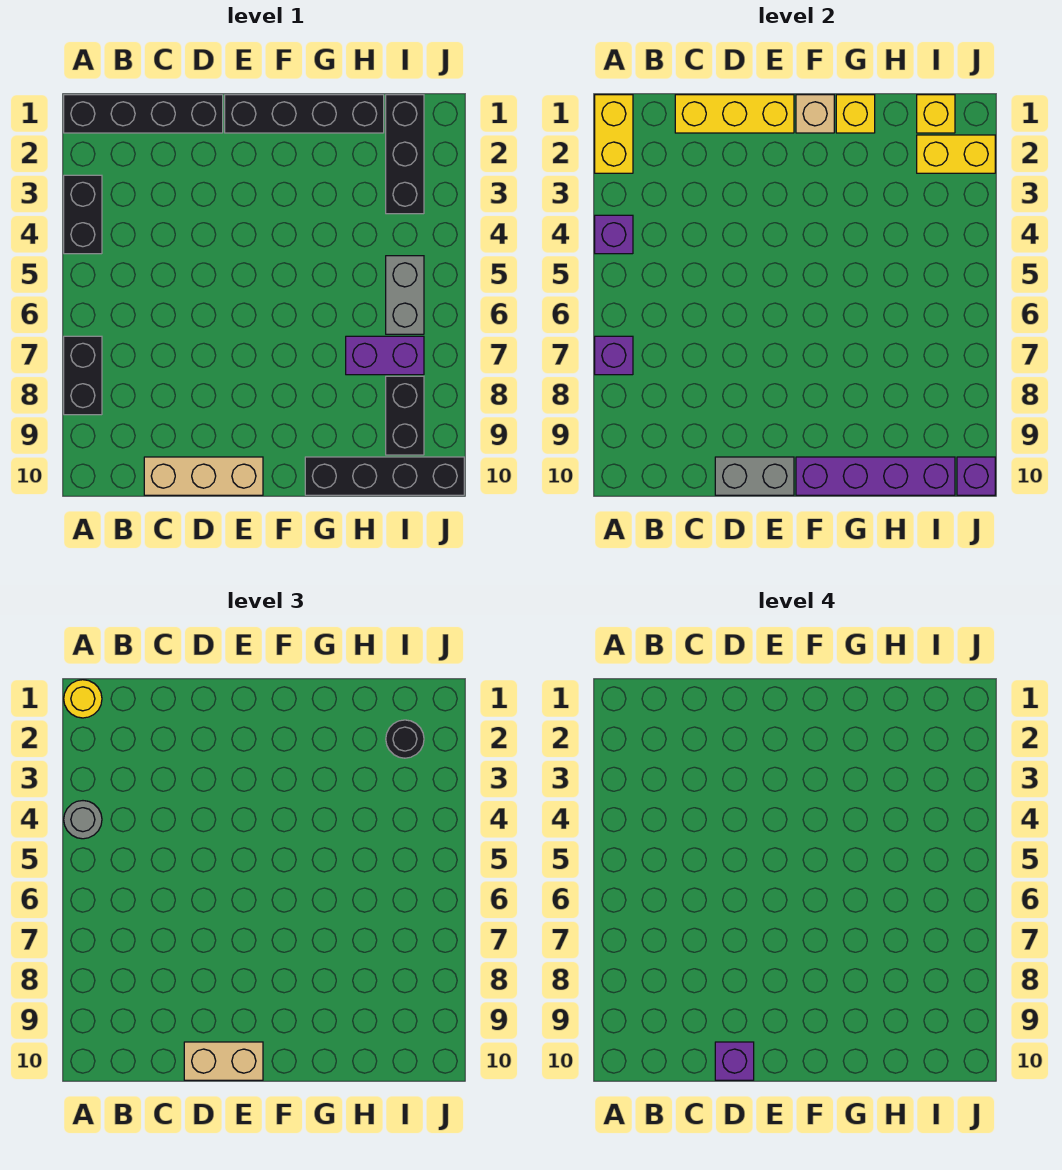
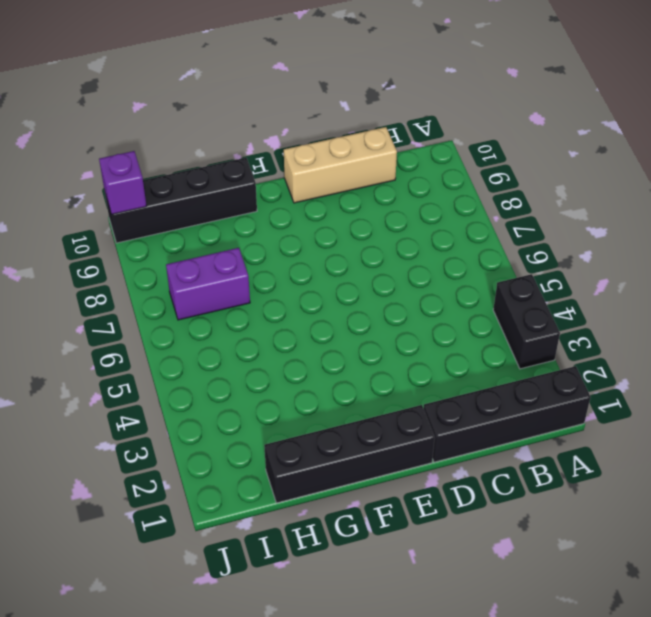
none -> black brick A7:A8 level 1
none -> black brick I1:I3 level 1
none -> grey brick I5:I6 level 1

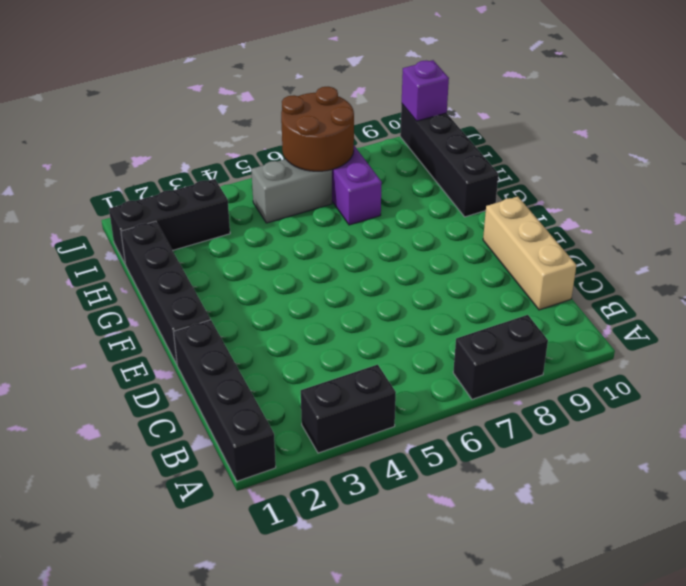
brown round brick I6:J7 level 2 -> none
none -> black brick I8:I9 level 1
none -> yellow brick A1:A2 level 2
none -> purple brick A4 level 2

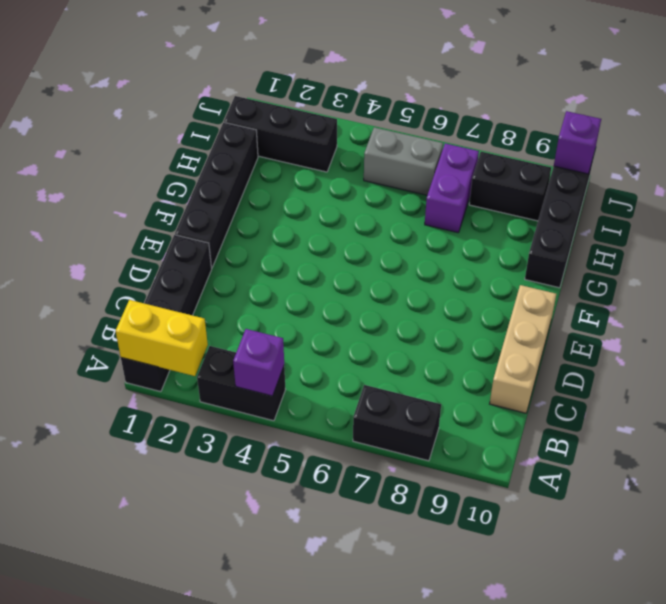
none -> purple brick A7 level 2
none -> yellow brick C1:E1 level 2
none -> grey brick D10:E10 level 2

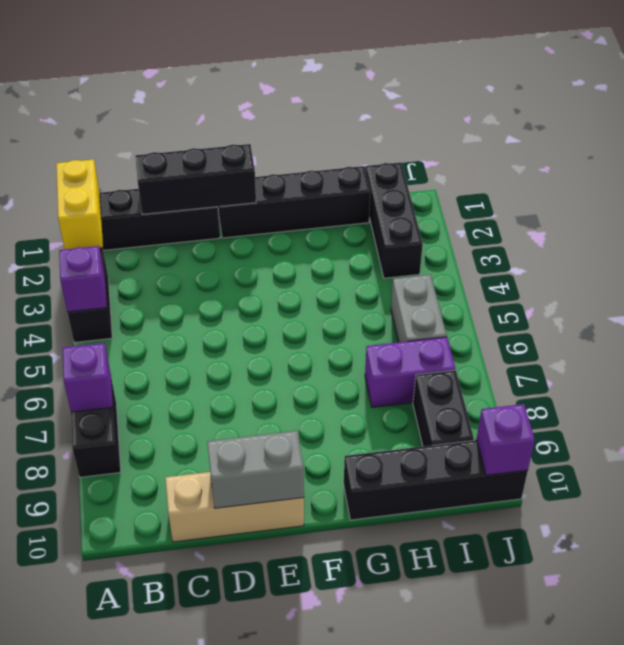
black brick C1:E1 level 2 -> yellow brick C1:E1 level 2
none -> tan brick F1 level 2
none -> purple brick F10:I10 level 2
none -> yellow brick G1 level 2

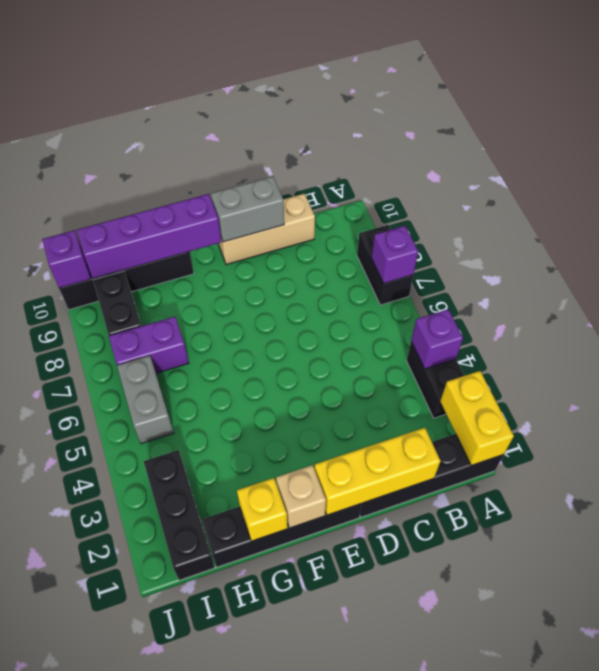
none -> yellow brick I1 level 2
none -> yellow brick I2:J2 level 2
none -> yellow round brick A1 level 3

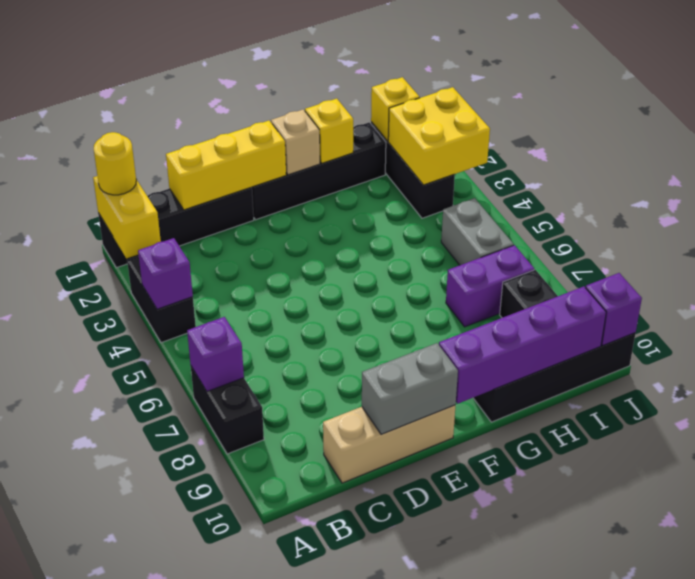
yellow brick I2:J3 level 2 -> yellow brick I2:J2 level 2
none -> grey round brick A4 level 3
none -> tan brick D10:E10 level 3
none -> black round brick I2 level 3

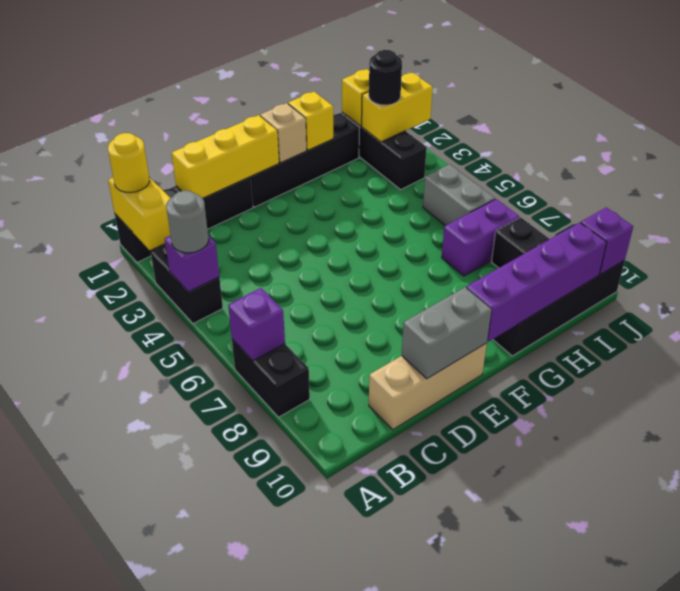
none -> tan brick D10:E10 level 3
none -> purple brick D10 level 4

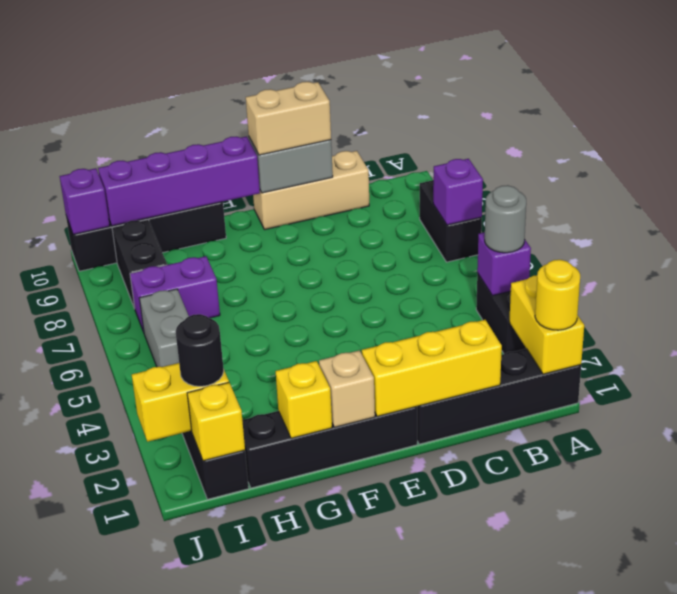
none -> purple brick D10 level 4

